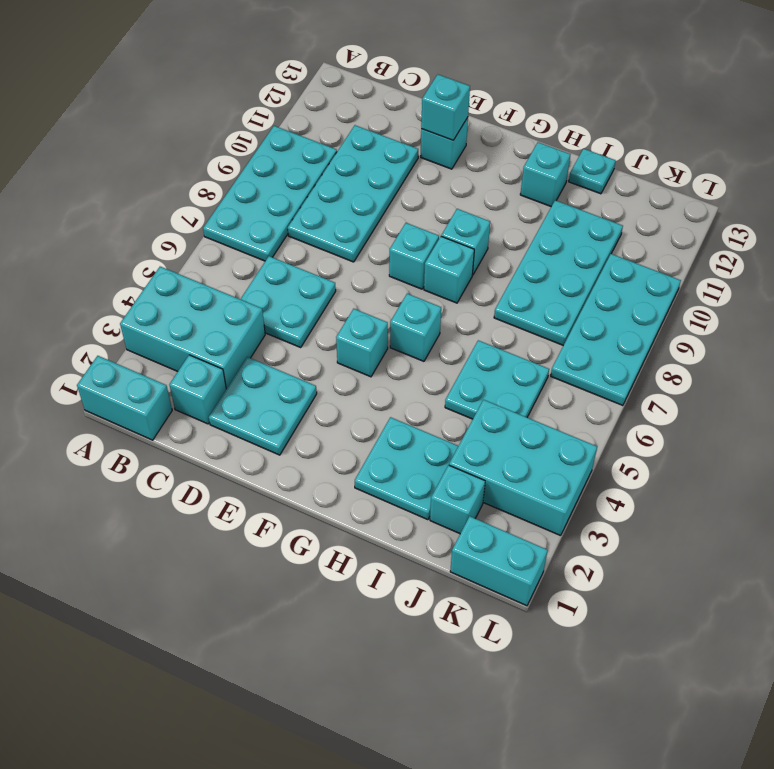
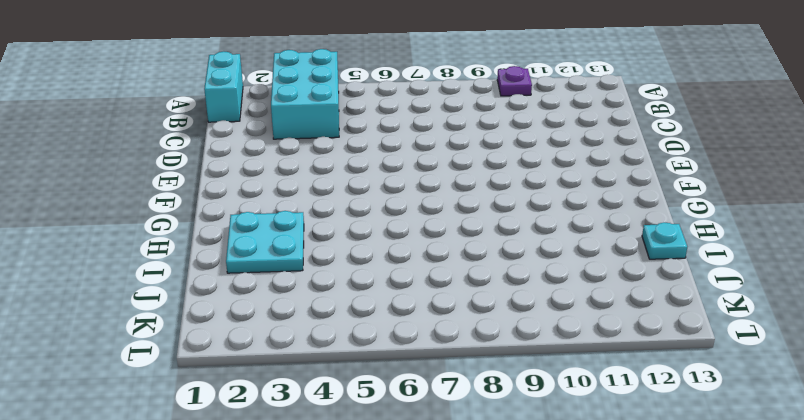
purple plate A10 level 1 -> cyan plate A7:B10 level 1
none -> cyan brick C2 level 1
none -> cyan plate C5:D6 level 1
none -> cyan plate C8:D11 level 1

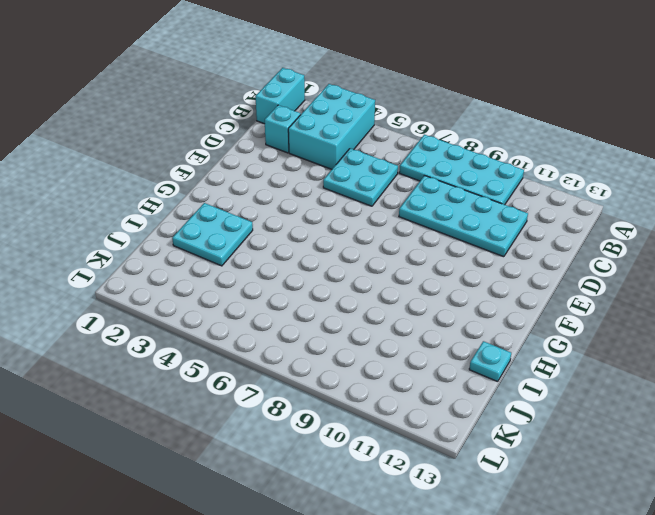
none -> cyan plate D2:E3 level 1
none -> cyan brick E12 level 1
none -> cyan brick F5 level 1

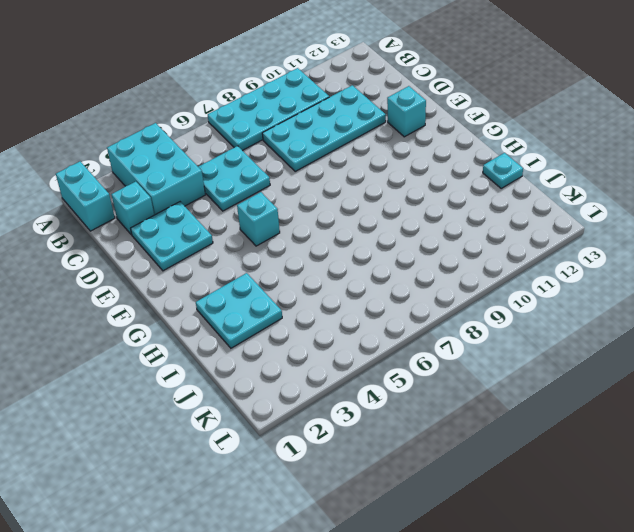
none -> cyan brick F8 level 1
none -> cyan brick G6 level 1
none -> cyan brick G8 level 1

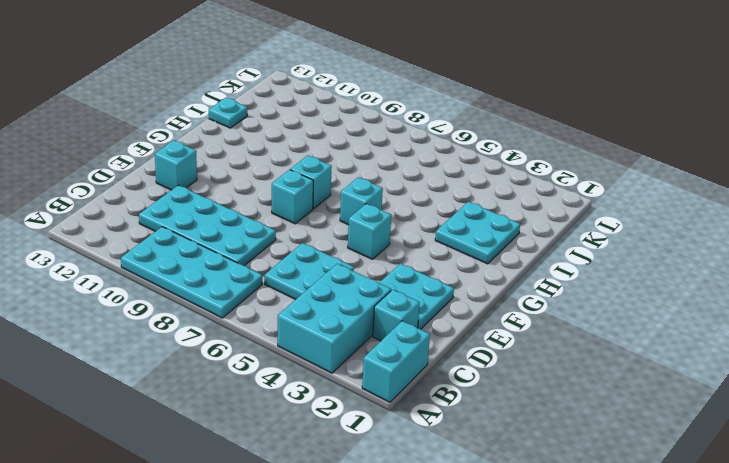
none -> cyan brick G9 level 1
none -> cyan brick H12 level 1
none -> cyan plate I5:J6 level 1

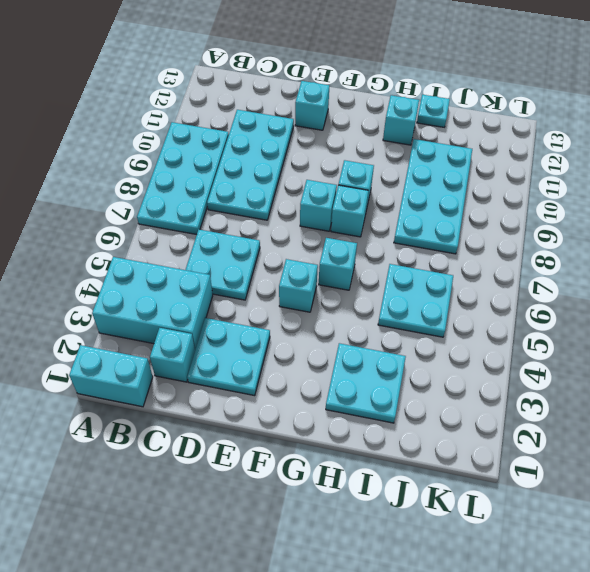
none -> cyan brick J2 level 1
none -> cyan brick J3:L4 level 1
none -> cyan brick K1:L1 level 1

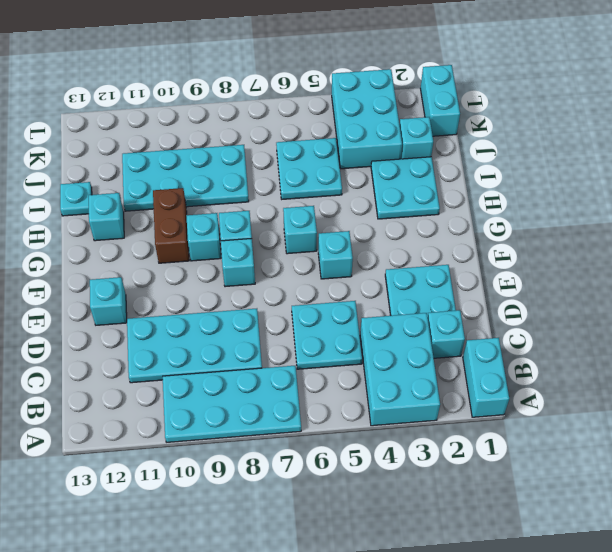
brown brick G10:H10 level 1 -> none
none -> cyan plate K7:L10 level 1
none -> cyan brick E12 level 2

